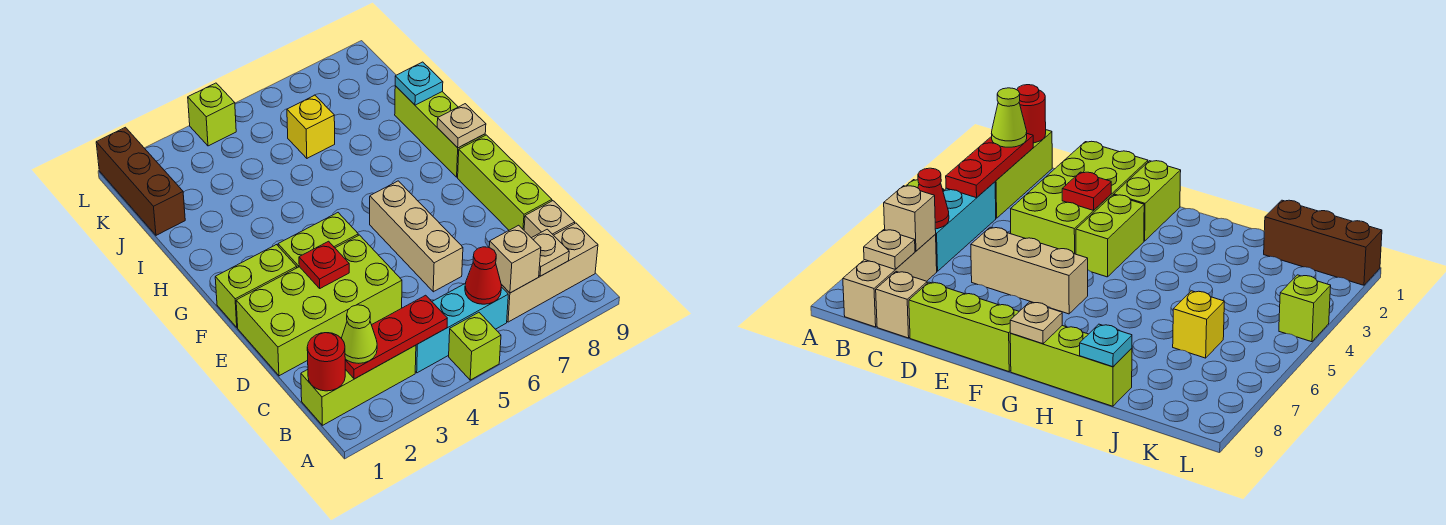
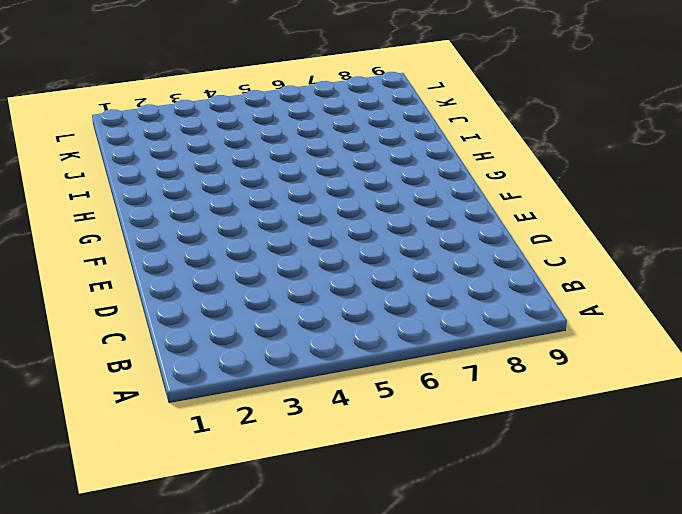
none -> lime brick A5 level 1
none -> lime brick B1:B3 level 1
none -> cyan brick B4:B6 level 1

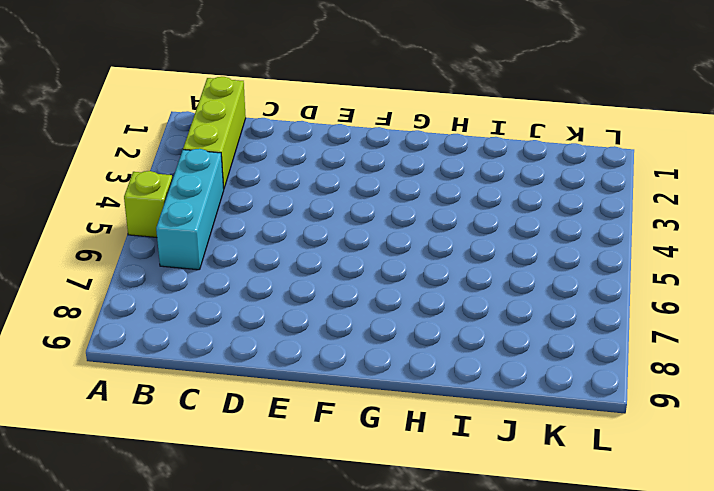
none -> tan brick B7:B9 level 1
none -> tan brick C9 level 1
none -> lime brick D1:E4 level 1

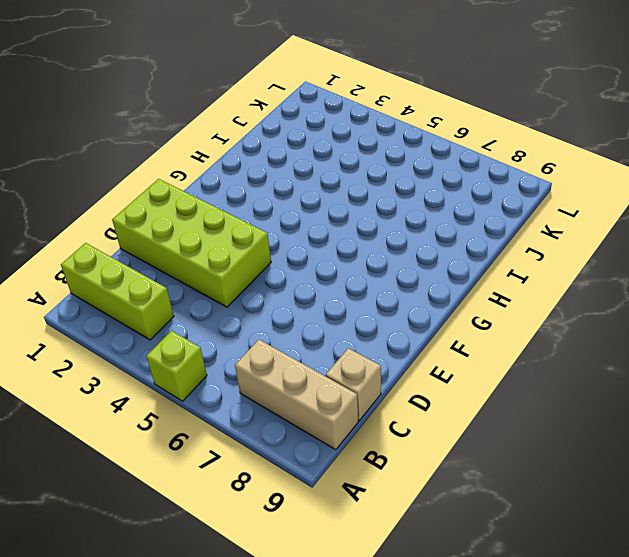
none -> cyan brick B4:B6 level 1
none -> tan brick D6:F6 level 1
none -> lime brick D9:F9 level 1

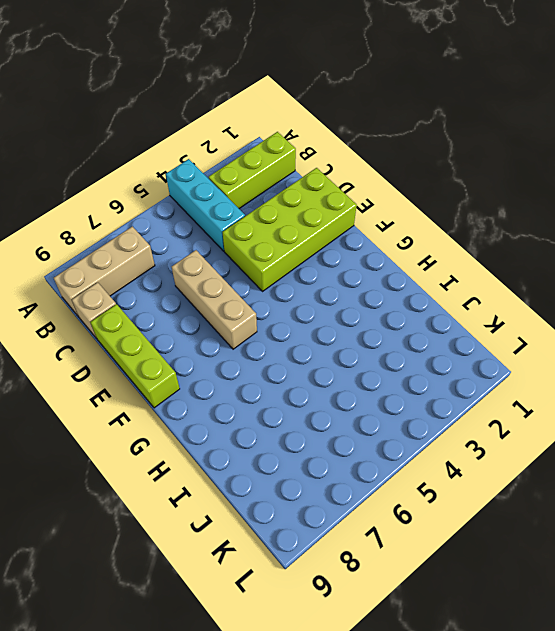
cyan brick A4:C4 level 1 -> cyan brick B4:B6 level 1
none -> lime brick A5 level 1
none -> lime brick F1:F2 level 1
none -> lime brick F3:F4 level 1

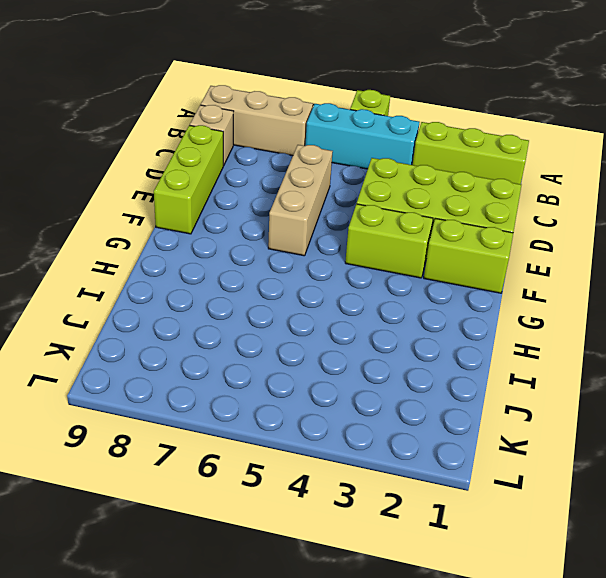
none -> lime brick G9:I9 level 1
none -> brown brick J1:L1 level 1
none -> yellow brick J6 level 1

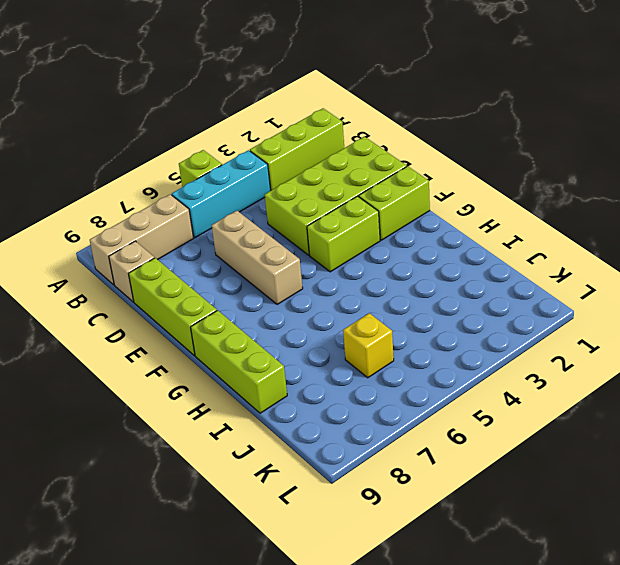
none -> brown brick J1:L1 level 1
none -> lime brick L4 level 1
none -> red round brick B1 level 2

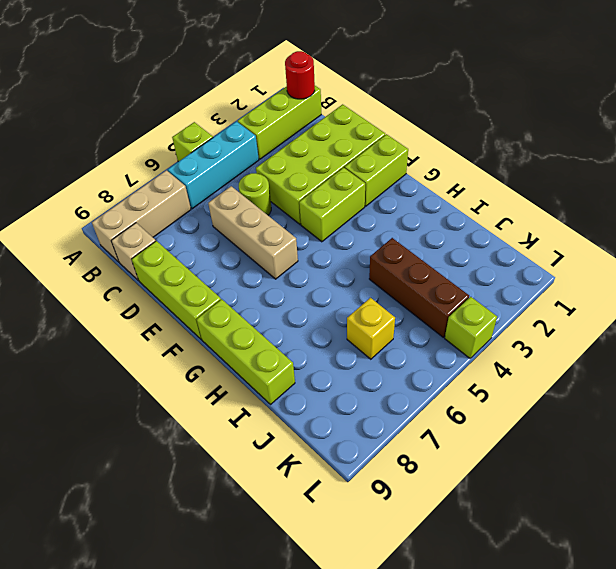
lime round brick D5 level 1 -> none
brown brick I4:K4 level 1 -> brown brick J1:L1 level 1
none -> red plate B2:B4 level 2
none -> red cone B6 level 2
none -> tan brick B7 level 2

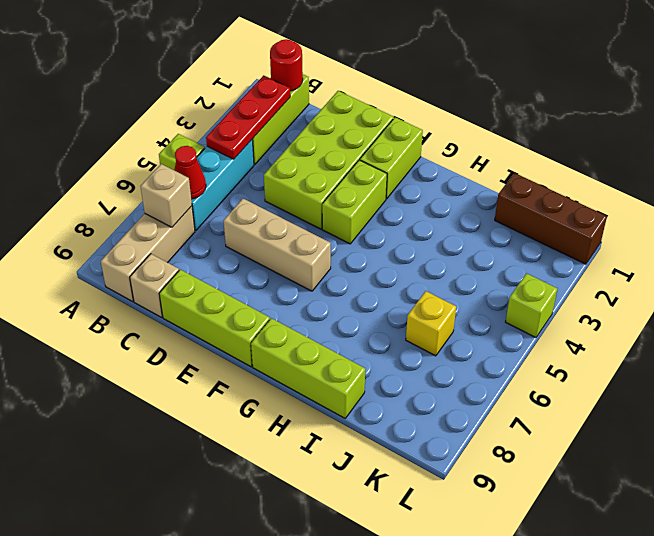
none -> tan plate B8 level 2
none -> red plate E3 level 2
none -> tan plate G9 level 2

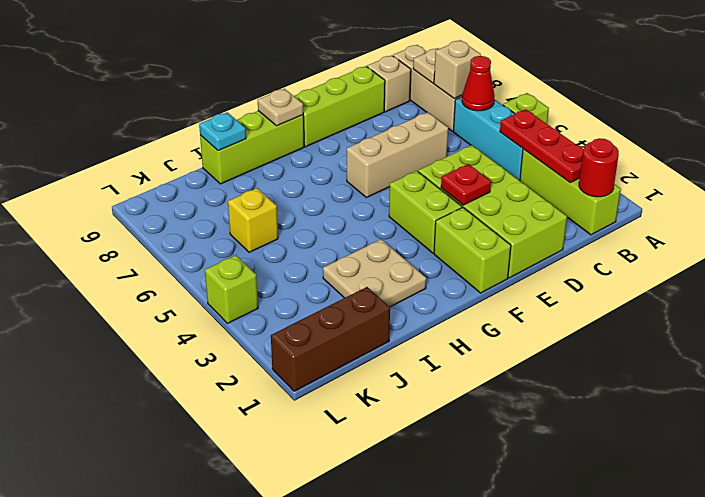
tan plate H2:I3 level 1 -> none
none -> lime cone B2 level 3

